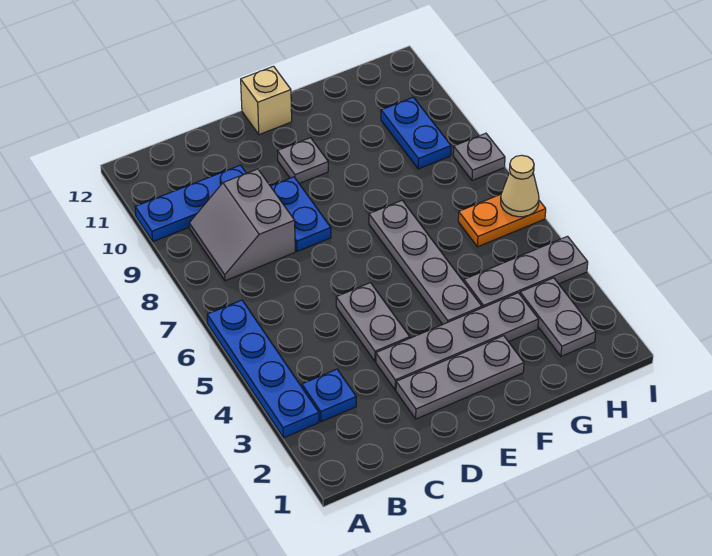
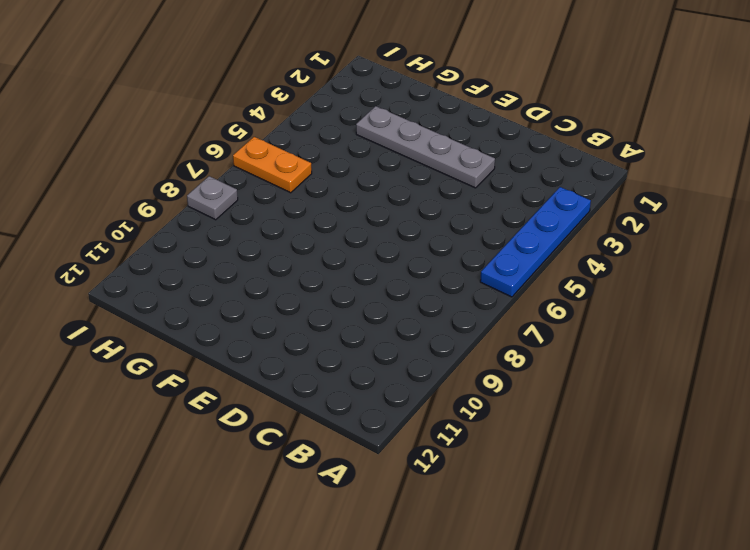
none -> blue plate A10:C10 level 1
none -> blue plate B3 level 1
none -> grey slope B8:C9 level 1 top C

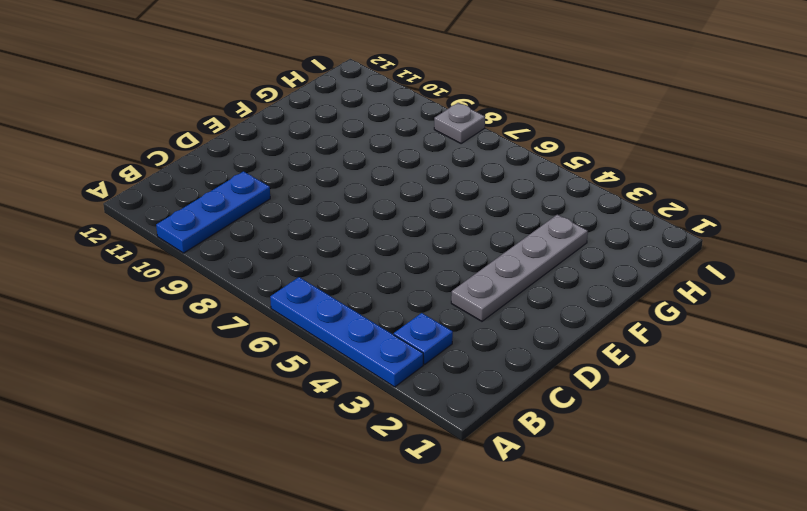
none -> grey slope B8:C9 level 1 top C
none -> grey plate D2:F2 level 1
none -> grey plate D4:D5 level 1

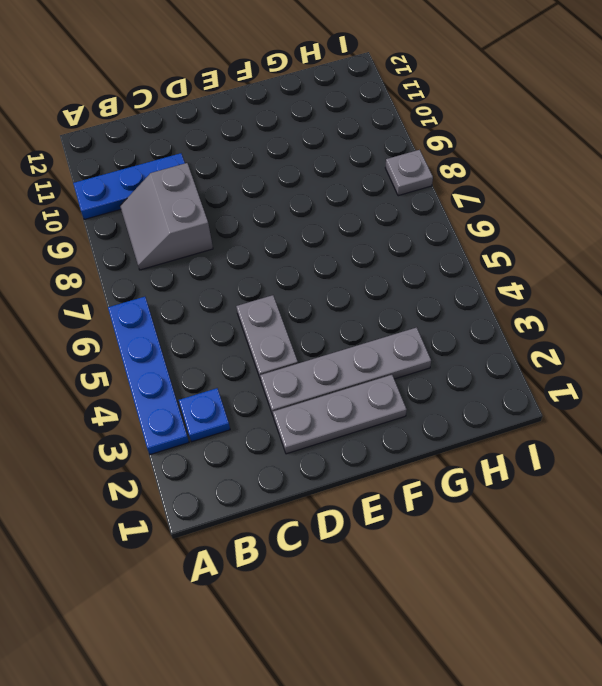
none -> blue plate D8:D9 level 1
none -> grey plate E10 level 1
none -> tan brick E12 level 1

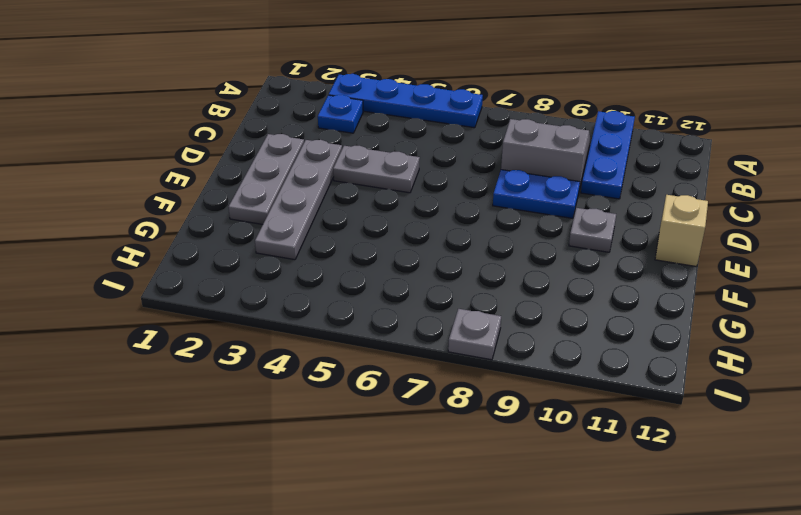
none -> grey plate F4:F7 level 1
none -> grey plate G4:I4 level 1
none -> grey plate H2:H3 level 1

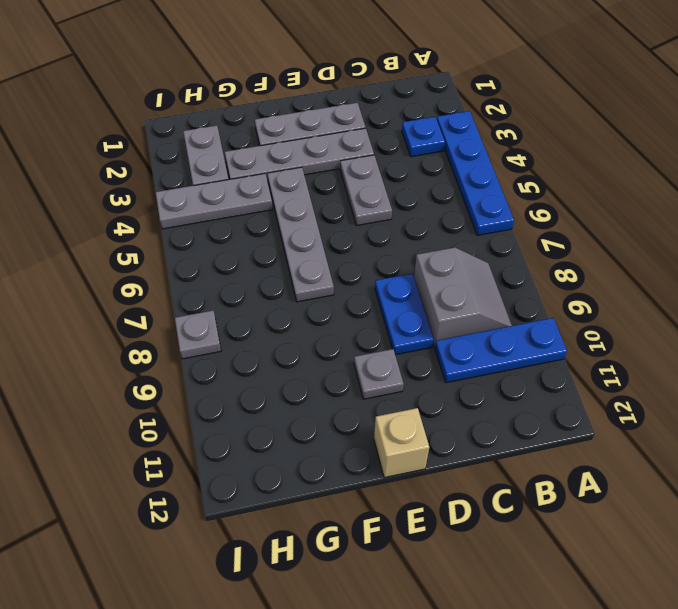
none -> orange plate H6:I6 level 1
none -> blue plate H9:H10 level 1
none -> tan cone I6 level 2

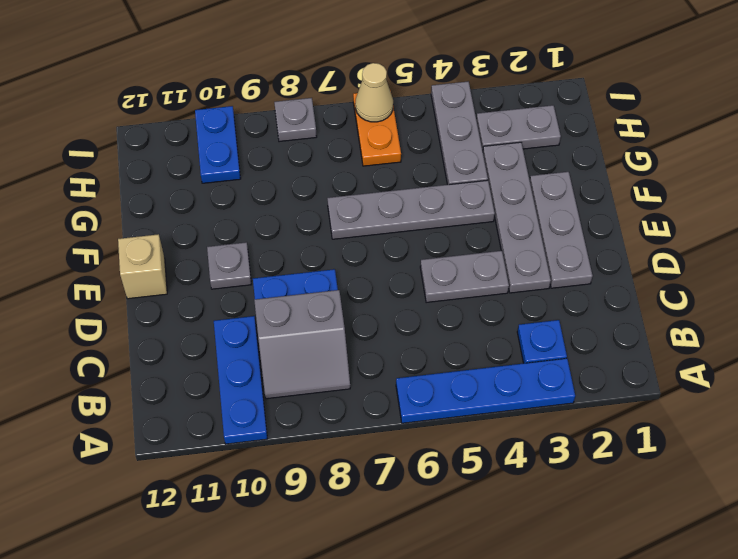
blue plate H10:I10 level 1 -> blue plate H9:H10 level 1

